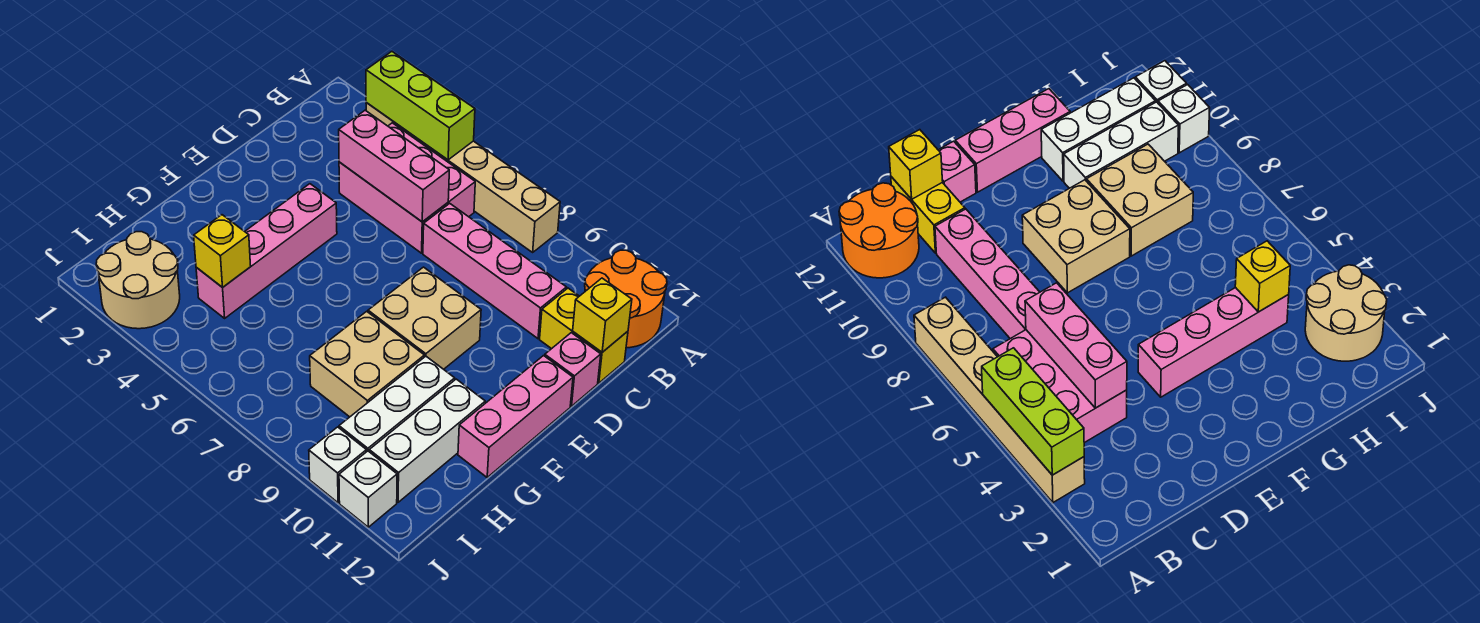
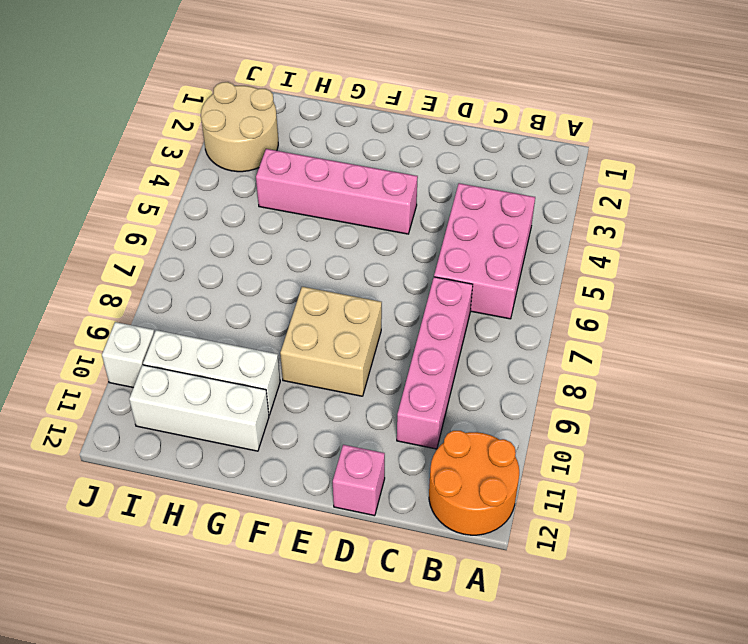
none -> tan brick A3:A8 level 1
none -> yellow brick C11:C12 level 1
none -> pink brick E12:G12 level 1

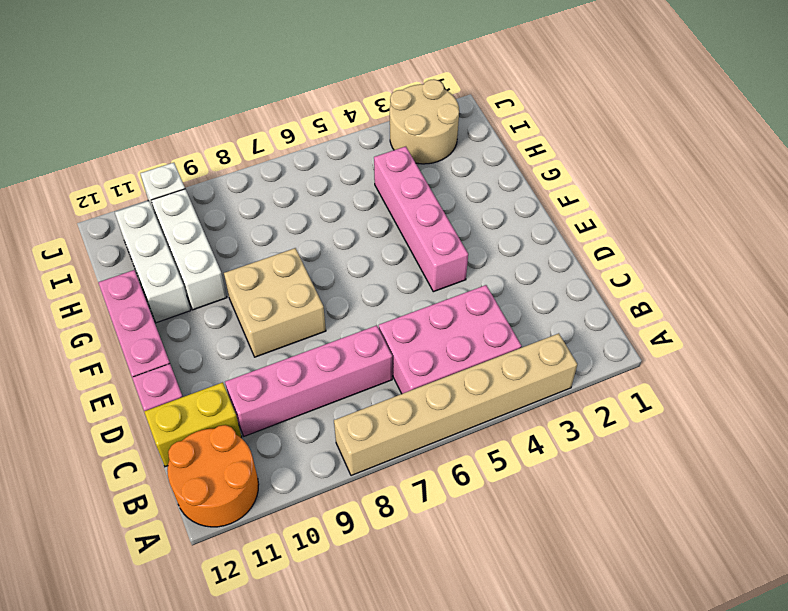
none -> tan brick G8:H9 level 1
none -> white brick J11 level 1
none -> lime brick A3:A5 level 2

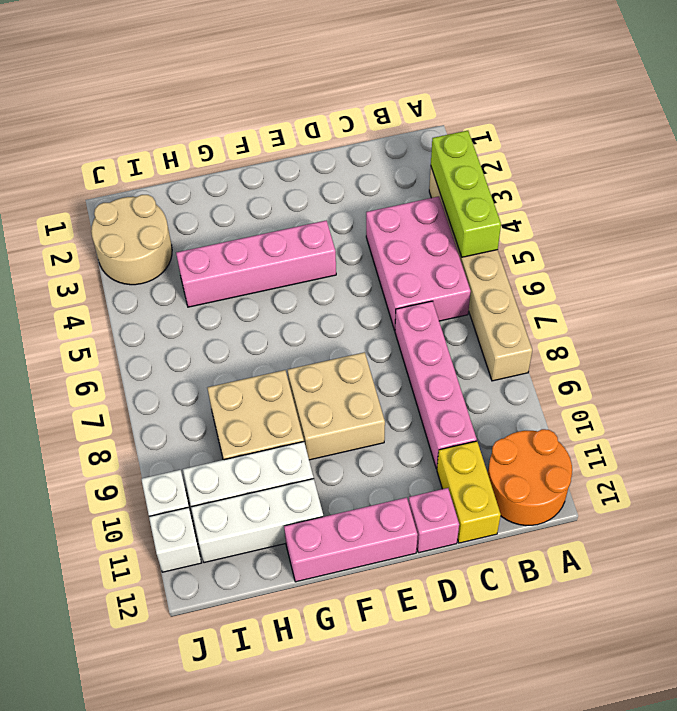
none -> pink brick C4:C6 level 2
none -> yellow brick C12 level 2
none -> yellow brick H4 level 2

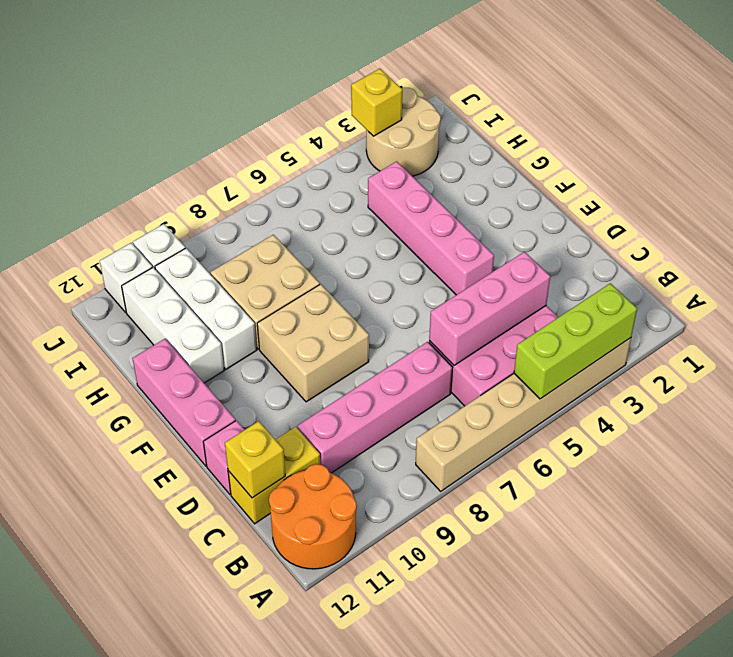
yellow brick J3 level 2 -> yellow brick H4 level 2

